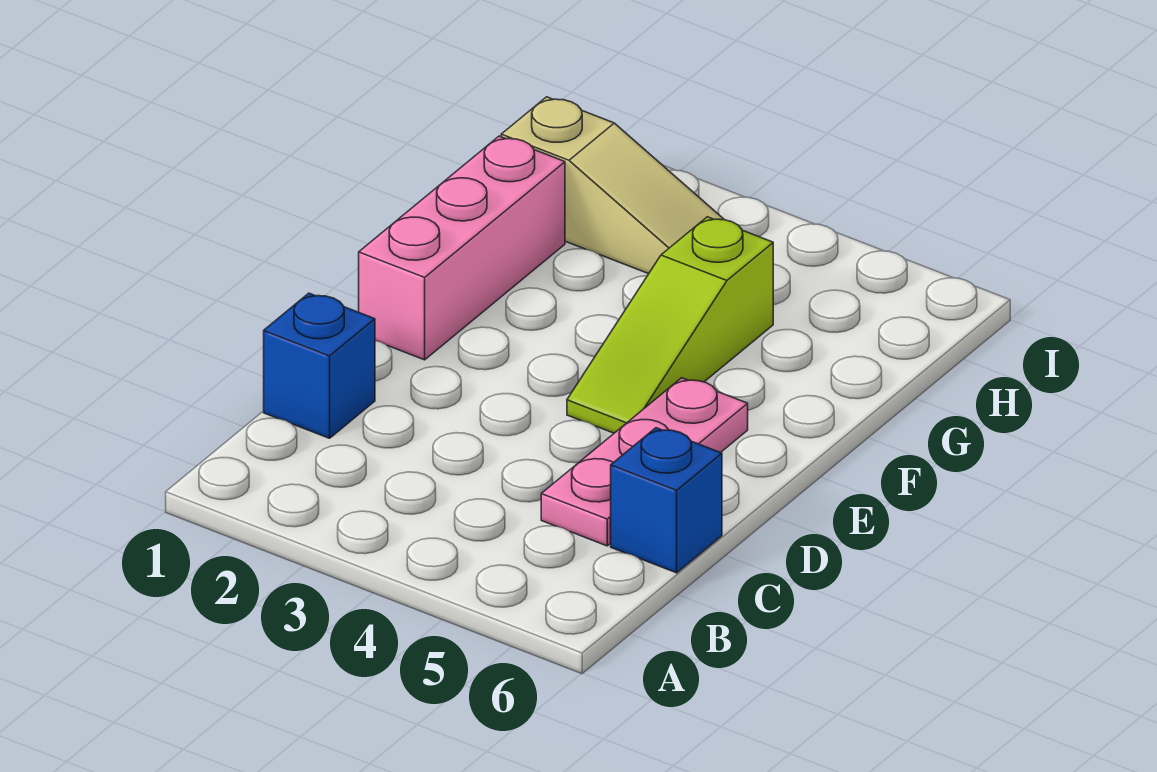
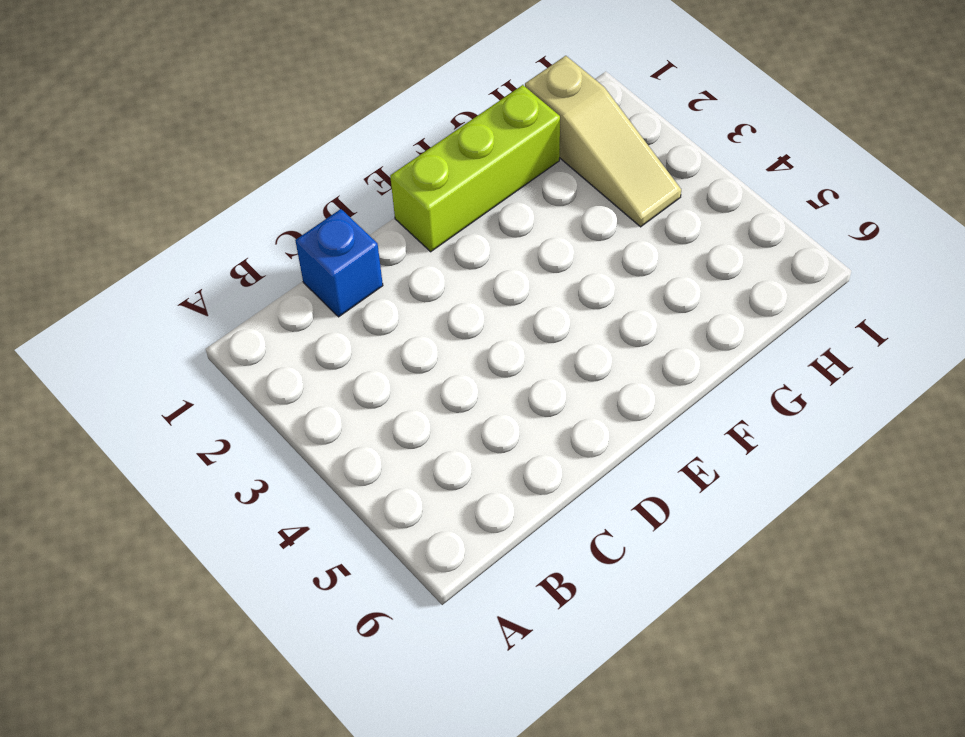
lime brick E1:G1 level 1 -> pink brick E1:G1 level 1
none -> pink plate C5:E5 level 1
none -> blue brick C6 level 1

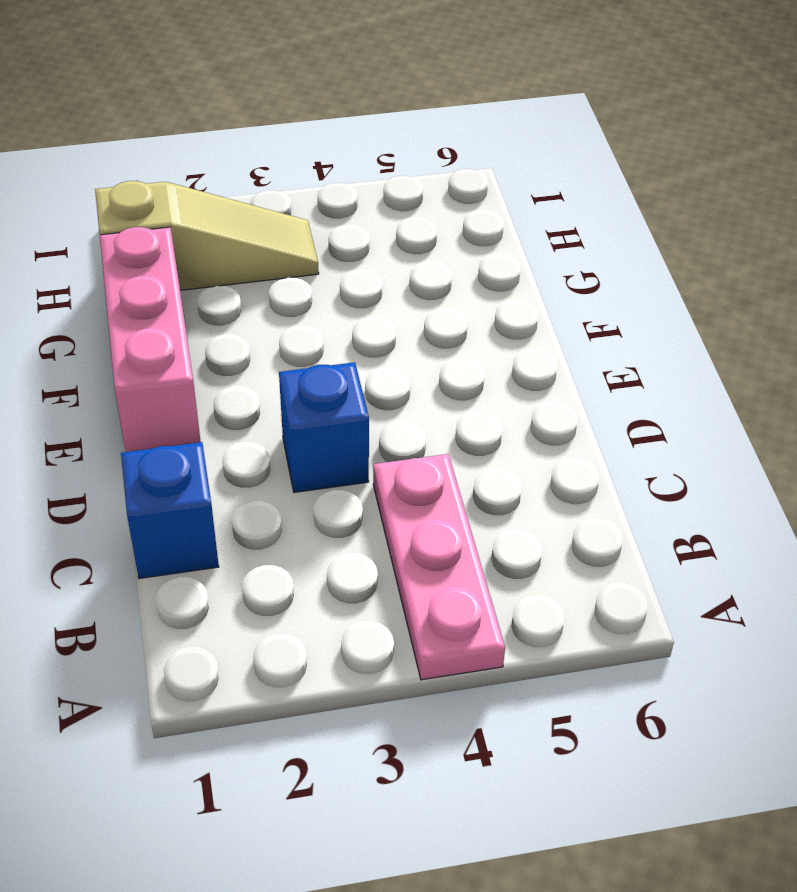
pink plate A4:C4 level 1 -> pink plate C5:E5 level 1
blue brick D3 level 1 -> blue brick C6 level 1
none -> lime slope E4:G4 level 1 top G

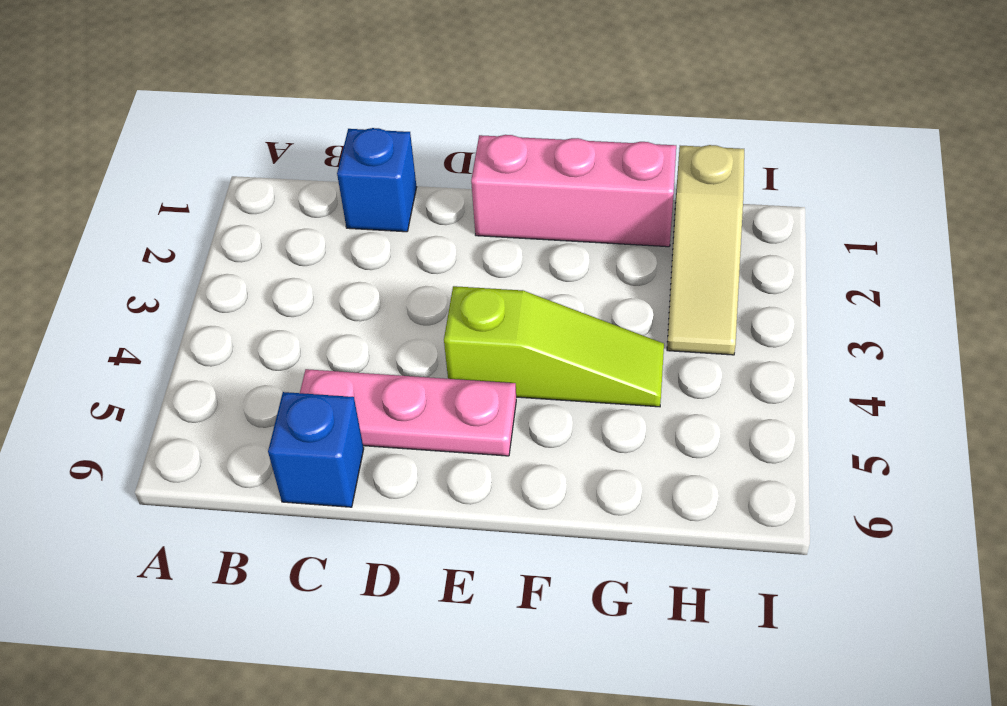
lime slope E4:G4 level 1 top E -> lime slope E4:G4 level 1 top G

